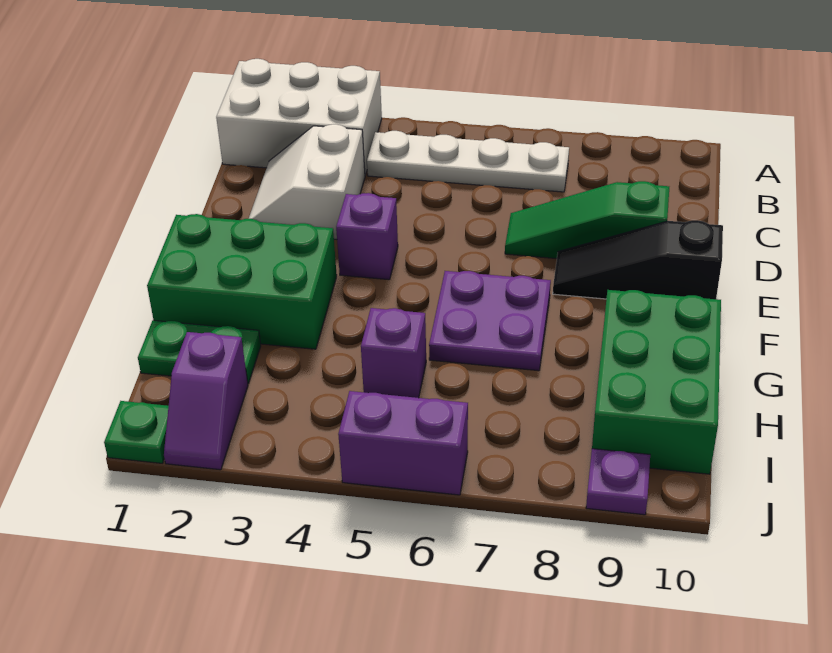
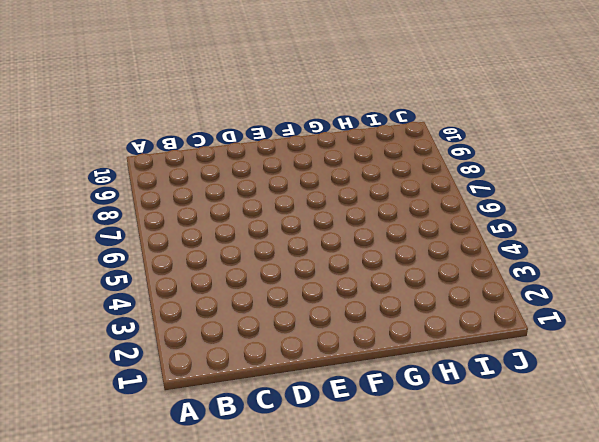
none -> white brick A1:B3 level 1
none -> white plate B4:B7 level 1
none -> white slope C2:D3 level 1 top 3

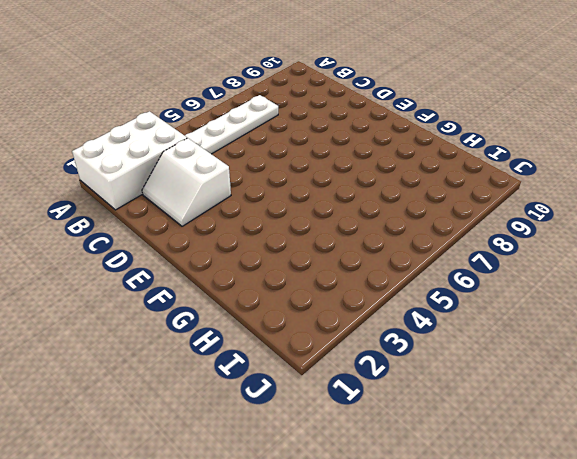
none -> green slope D7:D9 level 1 top 9
none -> purple brick E4 level 1
none -> black slope E8:E10 level 1 top 10

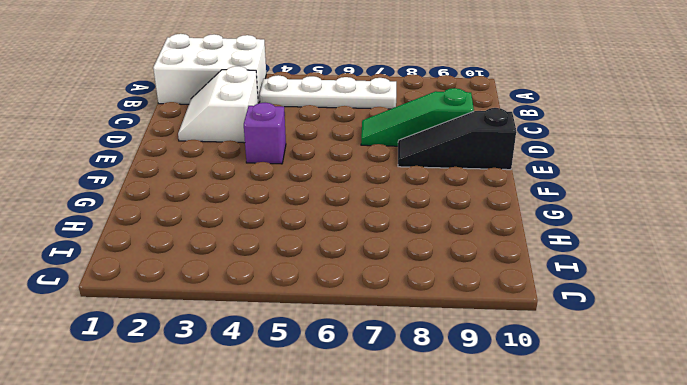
none -> green brick F1:G3 level 1
none -> purple plate F6:G7 level 1
none -> green brick G9:I10 level 1

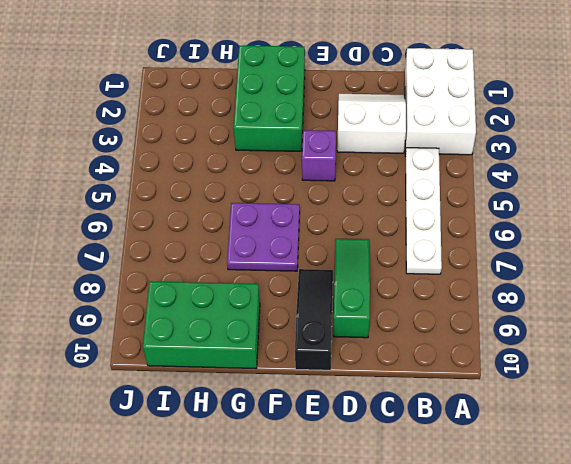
none -> green plate H1:H2 level 1
none -> purple brick H5 level 1
none -> purple slope I2:J2 level 1 top I

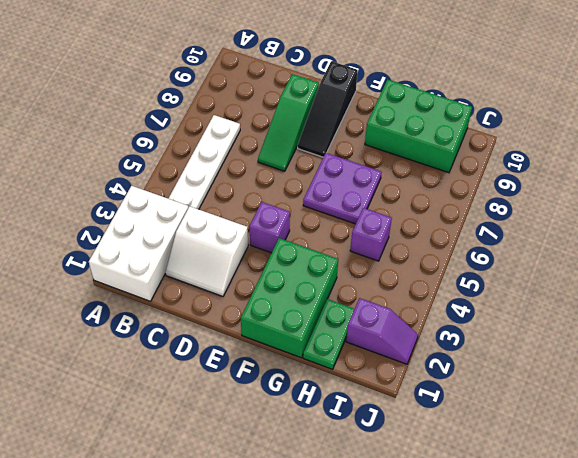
none -> green plate J1 level 1
none -> purple brick J5:J6 level 1
none -> purple plate J9 level 1

